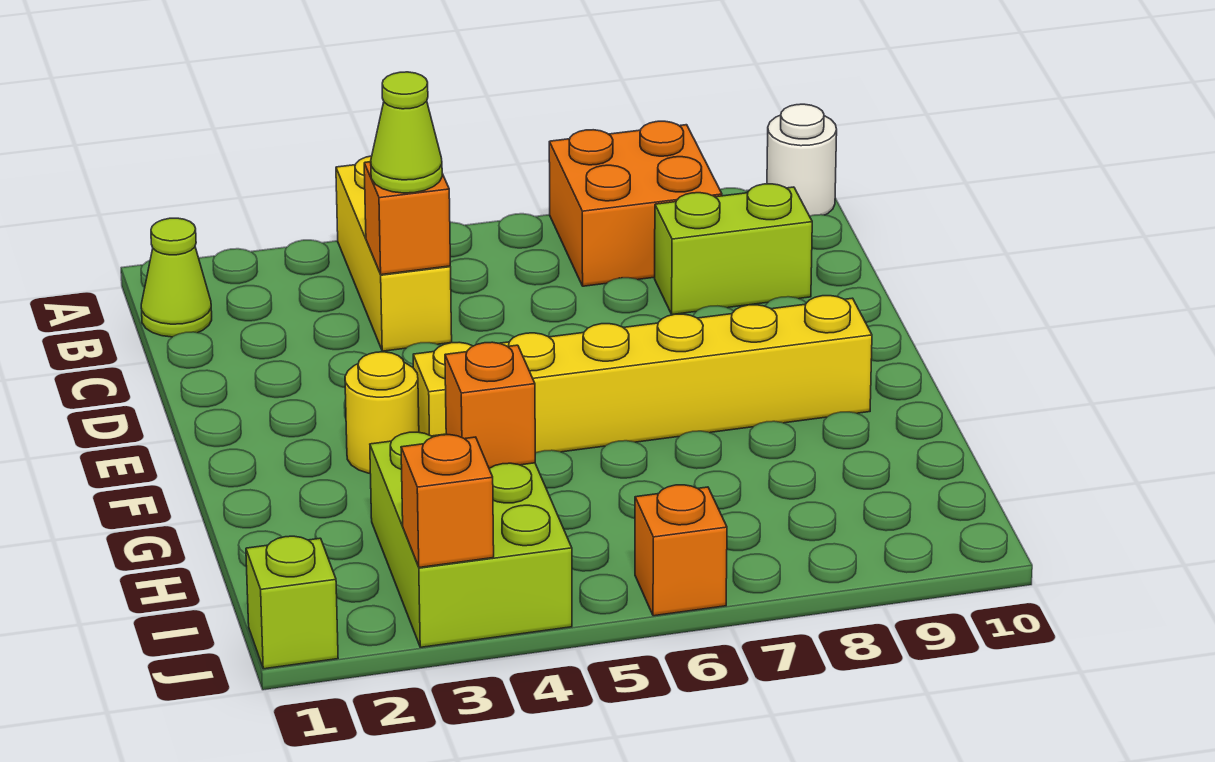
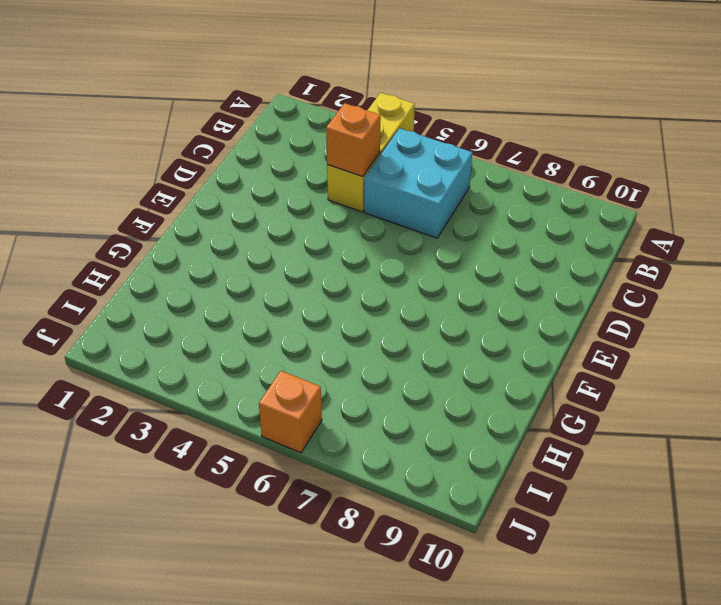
cyan brick B5:C6 level 1 -> none
none -> orange brick A7:B8 level 1
none -> white round brick A10 level 1
none -> lime cone B1 level 1

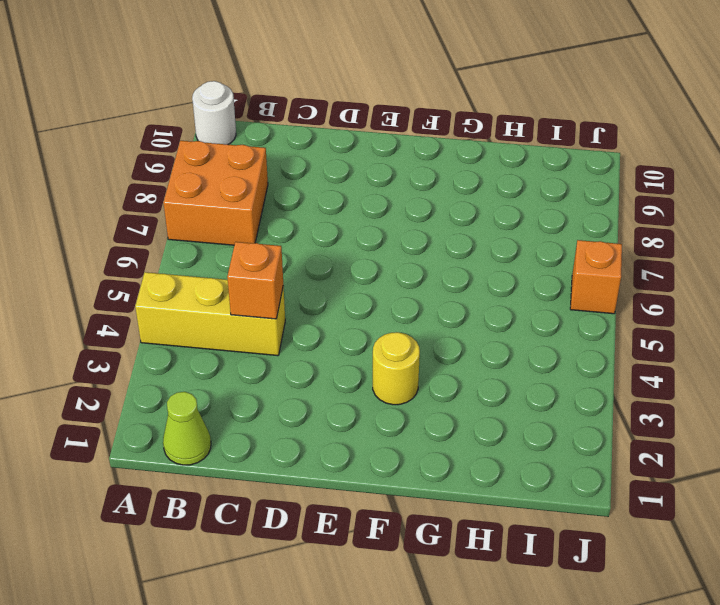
none -> lime brick C8:C9 level 1
none -> yellow brick F4:F9 level 1
none -> lime brick H3:J4 level 1

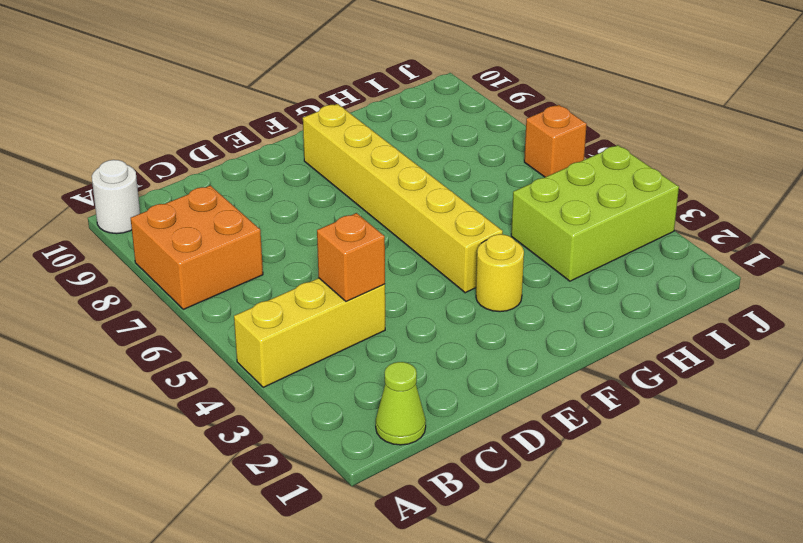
none -> lime brick C8:C9 level 1
none -> lime brick J1 level 1
none -> orange brick H4 level 2

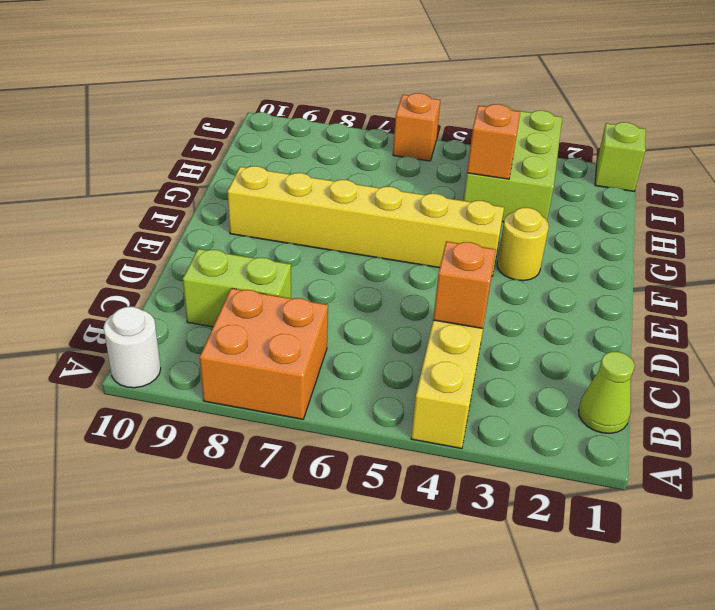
none -> orange brick J3 level 2
none -> lime cone C4 level 3

